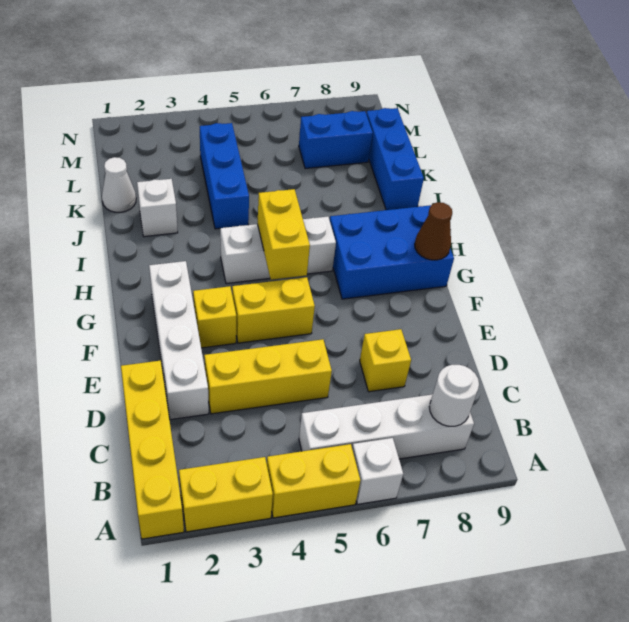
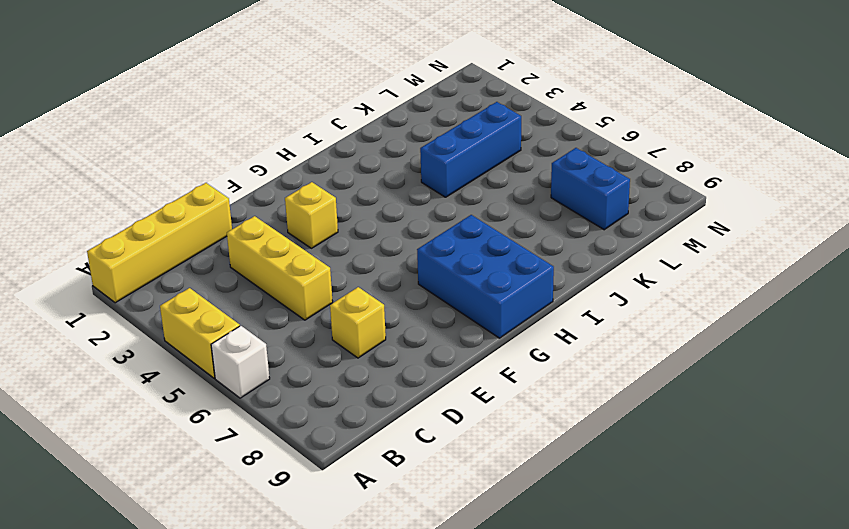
none -> yellow brick A2:A3 level 1
none -> white brick B5:B8 level 1
none -> white brick D2:G2 level 1

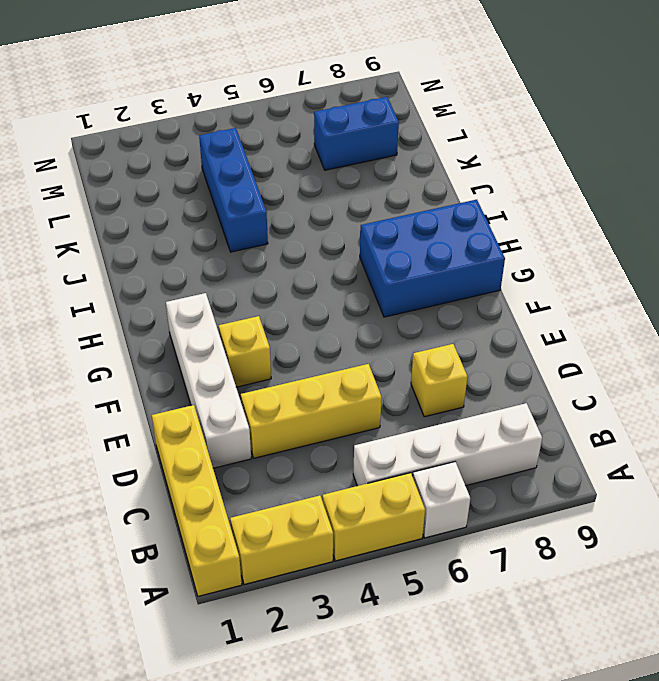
none -> yellow brick F4:F5 level 1
none -> white brick H4:H6 level 1
none -> white brick J2 level 1

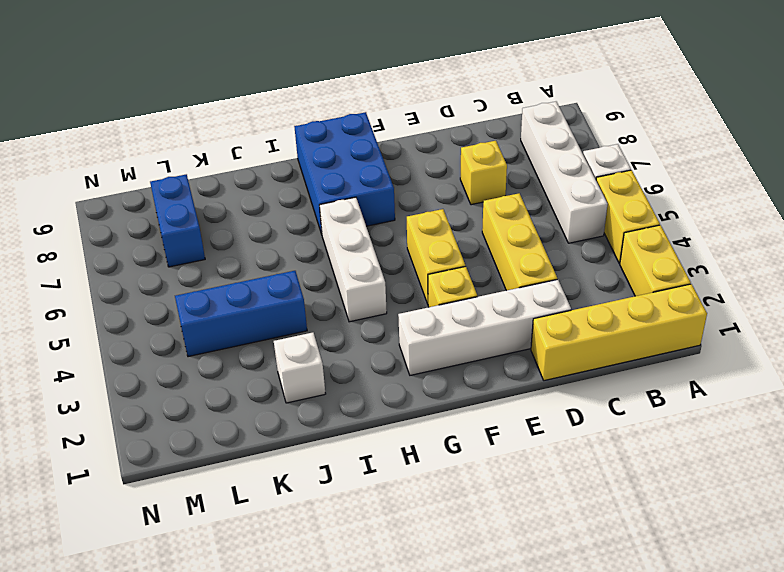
none -> blue brick J9:L9 level 1
none -> white cone K1 level 1
none -> white round brick B8 level 2

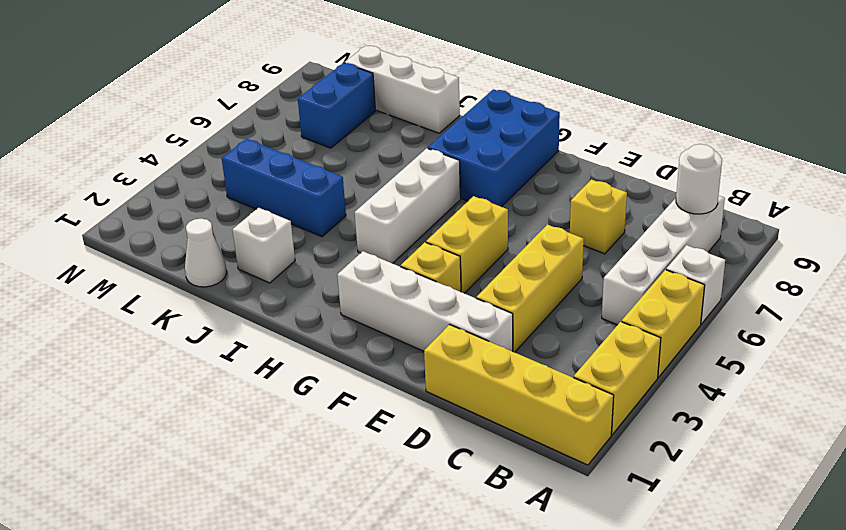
white brick J9:L9 level 1 -> blue brick J9:L9 level 1
none -> yellow brick G5:H5 level 2
none -> brown cone G9 level 2

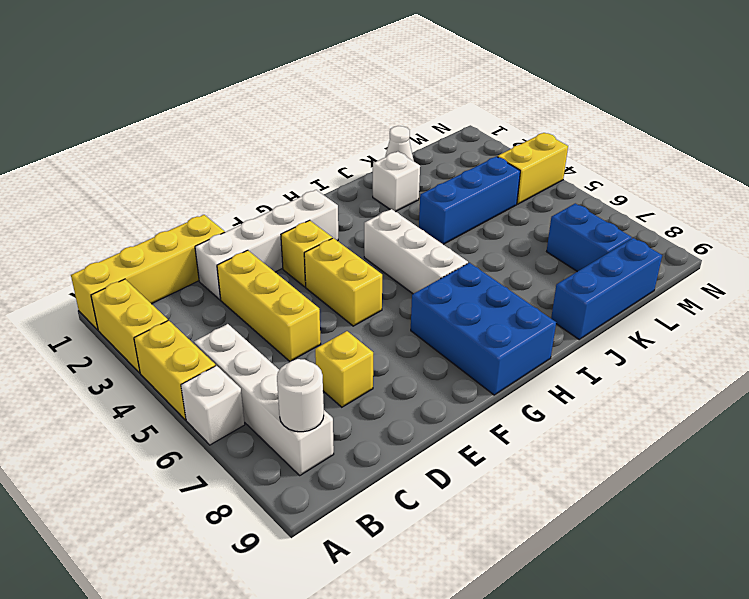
yellow brick M4:N4 level 1 -> yellow brick G5:H5 level 2
none -> brown cone G9 level 2

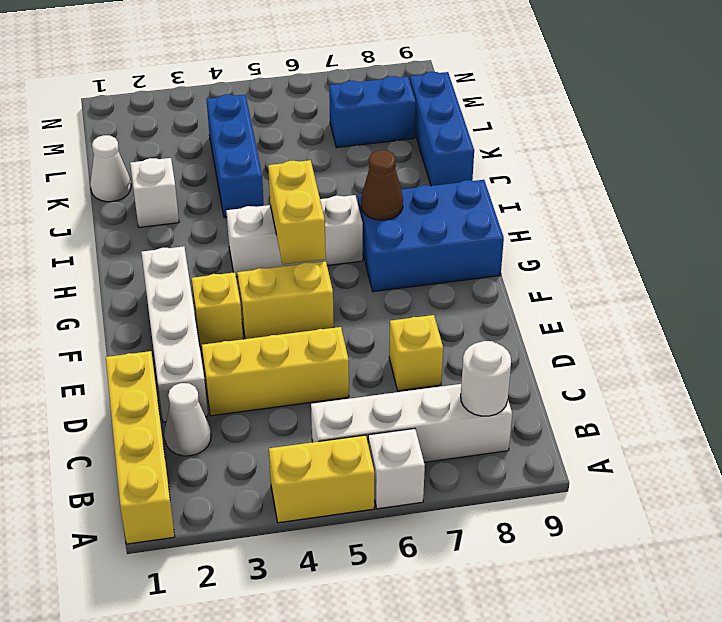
white cone C2 level 1 -> none
brown cone H7 level 2 -> brown cone G9 level 2
none -> yellow brick A2:A3 level 1

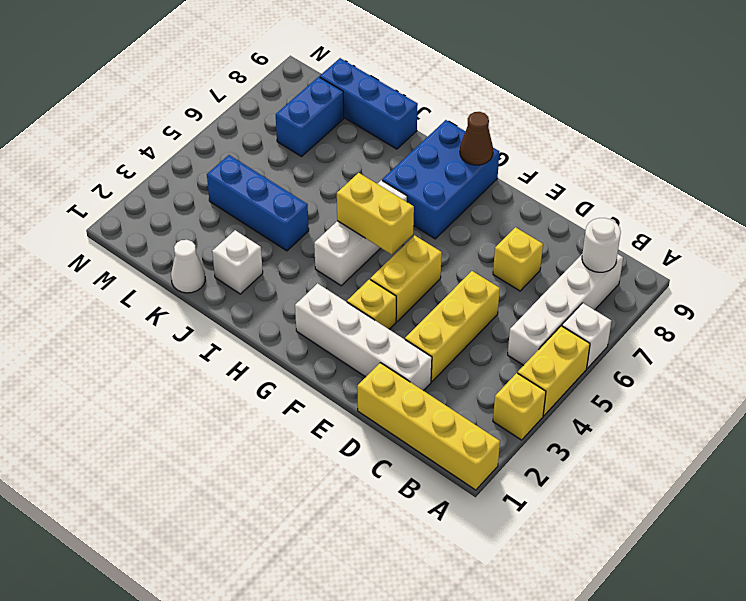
yellow brick A3 level 1 -> yellow brick A2:A3 level 1

